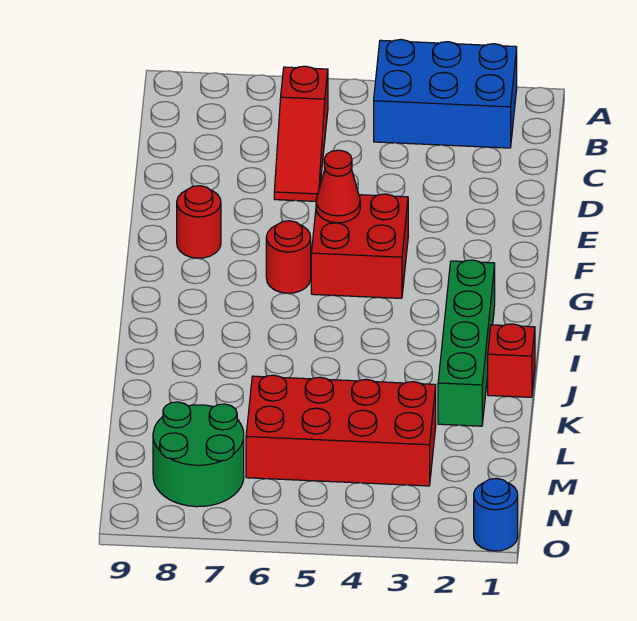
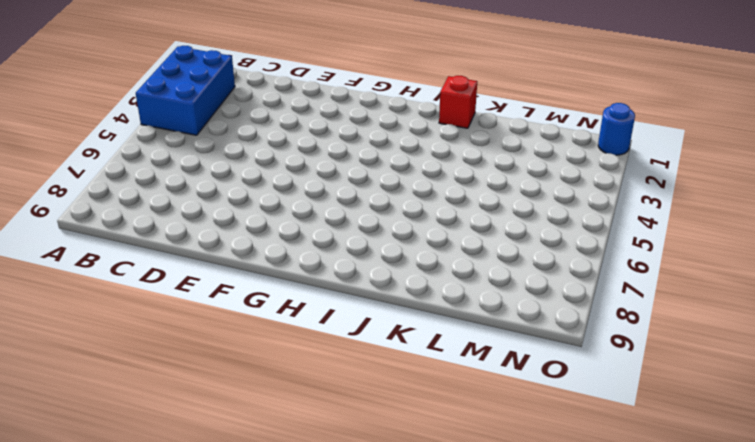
none -> red slope B6:D6 level 1 top B
none -> red brick F4:G5 level 1

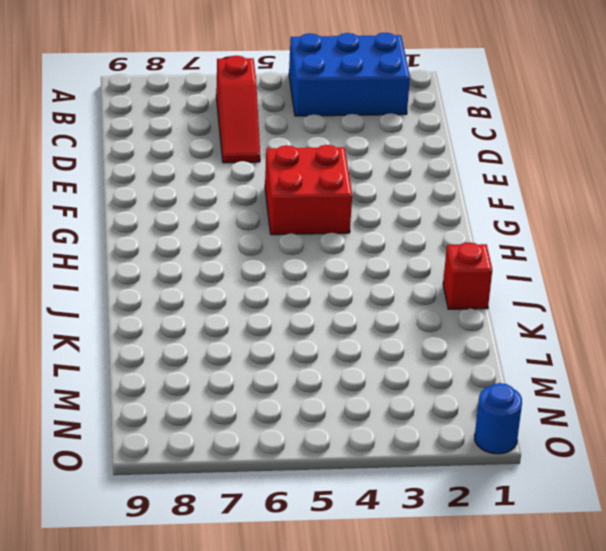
none -> red round brick F8 level 1
none -> red round brick G6 level 1

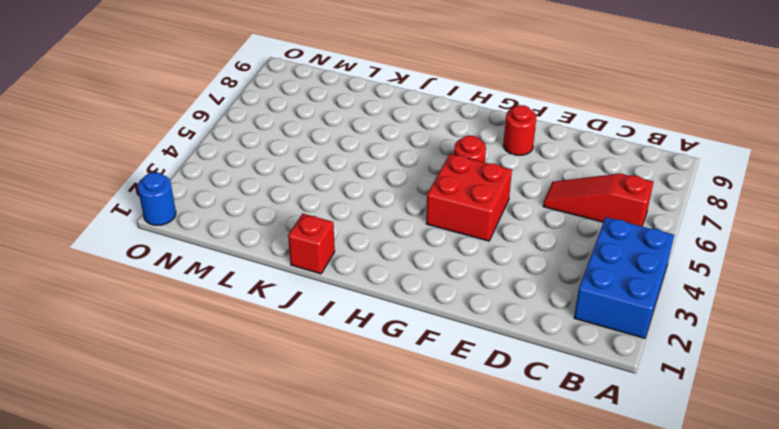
none -> green brick H2:K2 level 1
none -> red brick L3:M6 level 1

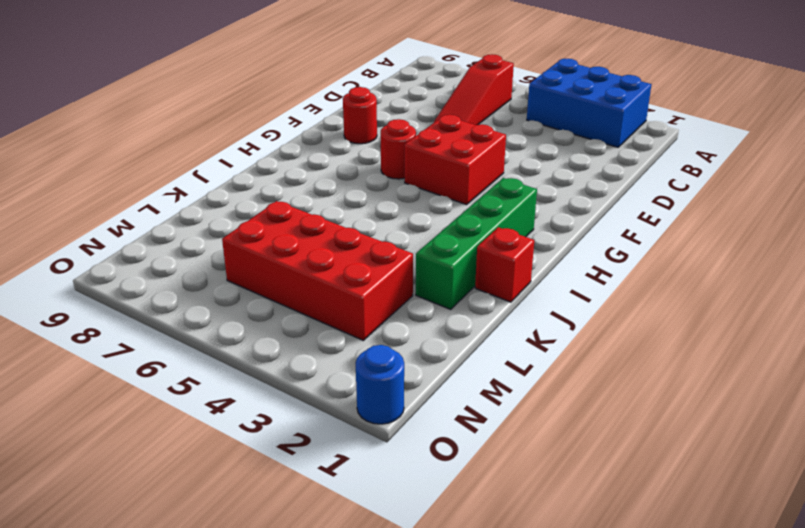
none -> green round brick M7:N8 level 1
none -> red cone F5 level 2

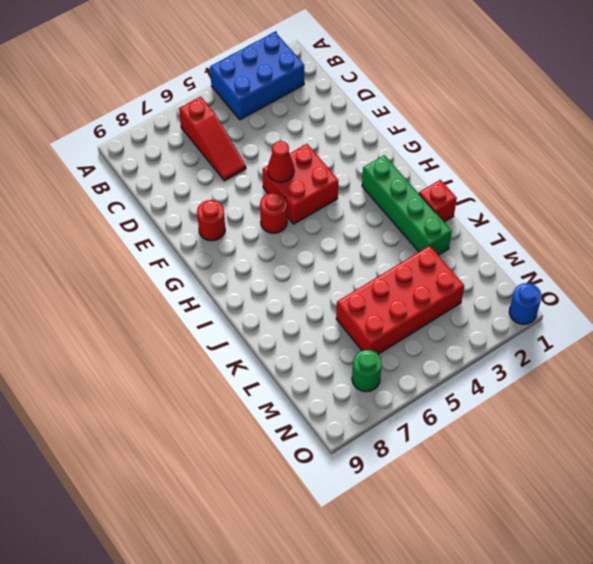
green round brick N7 level 1 -> green round brick M7:N8 level 1

